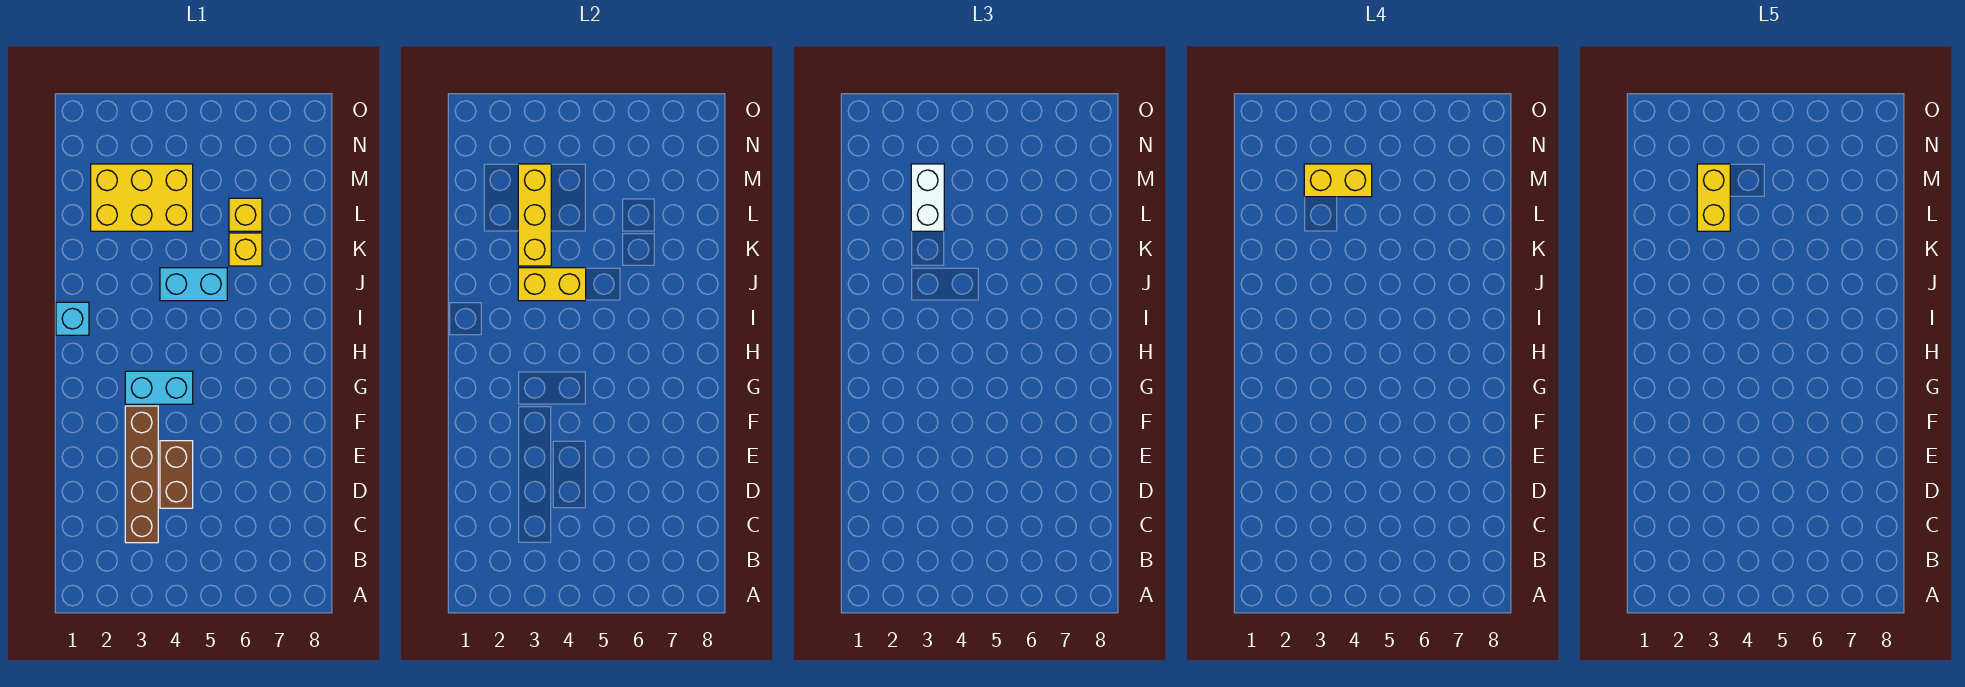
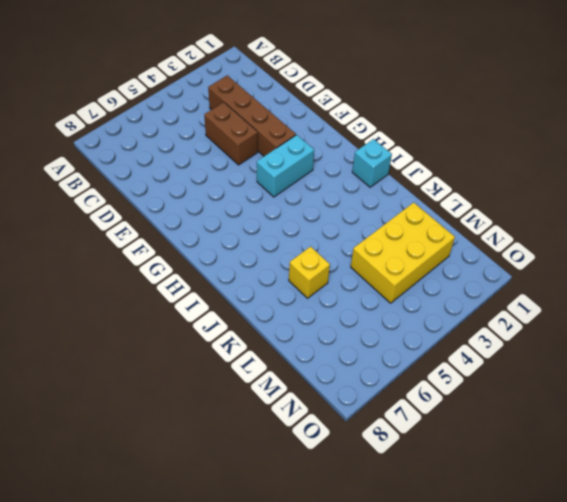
none -> cyan brick J4:J5 level 1
none -> yellow brick L6 level 1
none -> yellow brick J3:J4 level 2

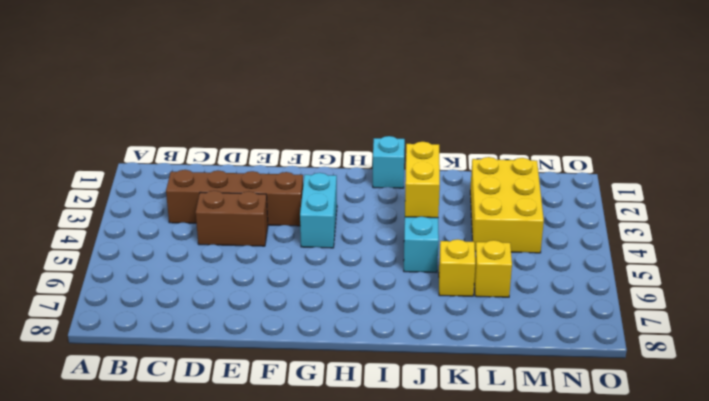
none -> yellow brick K3:M3 level 2
none -> white brick L3:M3 level 3
none -> yellow brick M3:M4 level 4

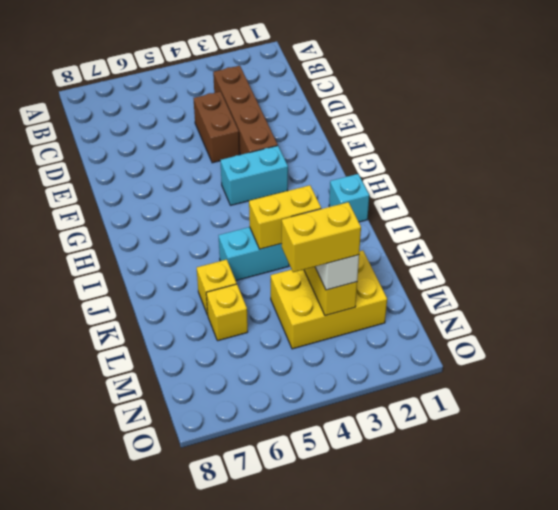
none -> yellow brick L3:M3 level 5

